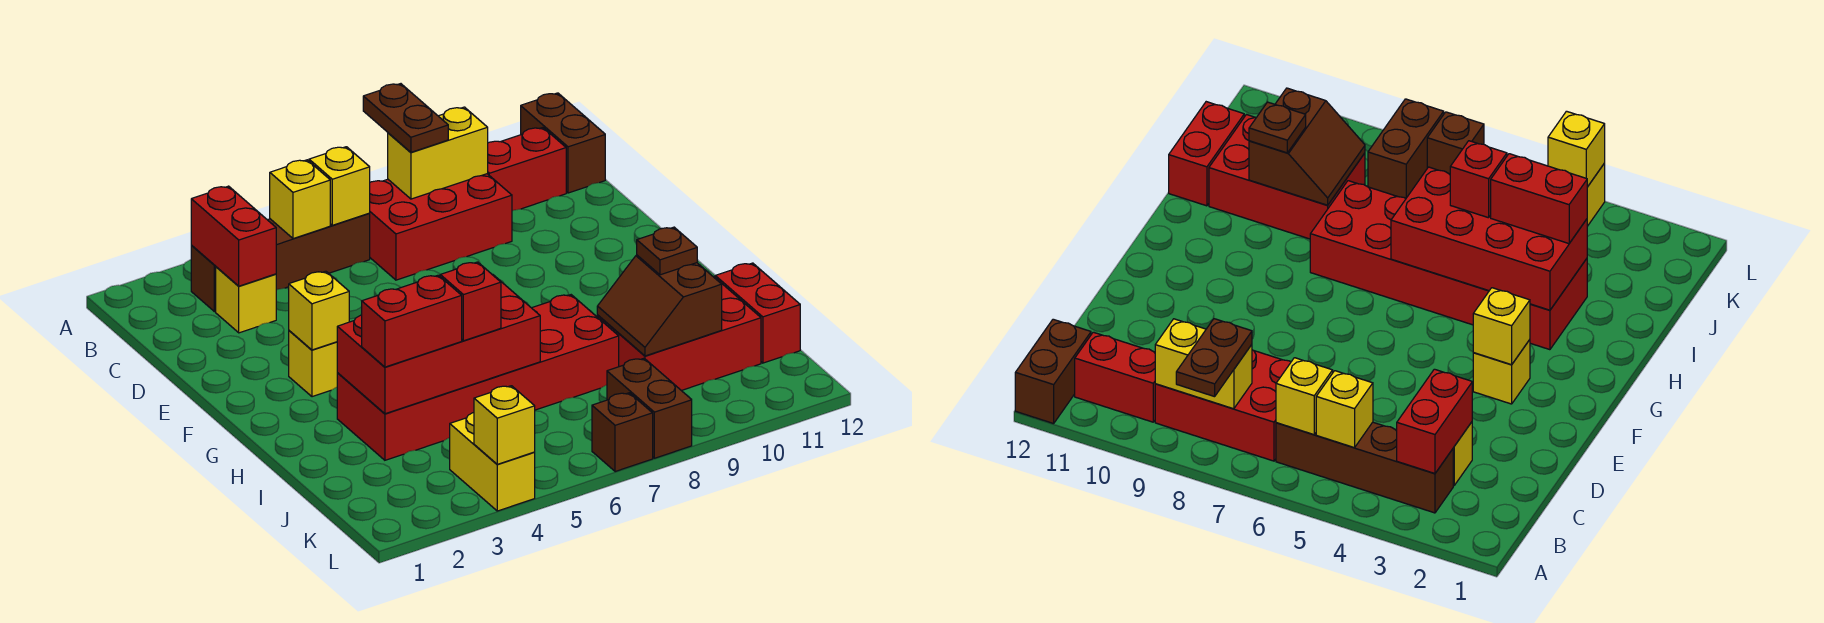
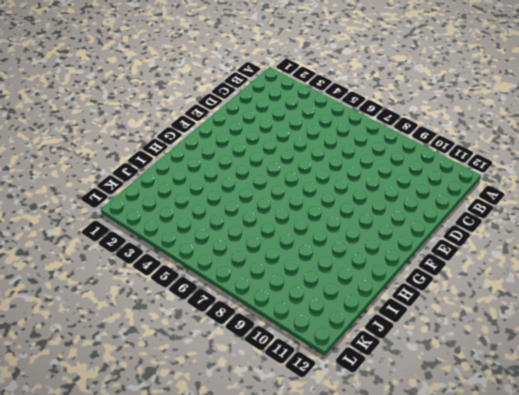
none -> brown brick A12:B12 level 1
none -> brown brick B3:B6 level 1
none -> red brick B7:C9 level 1

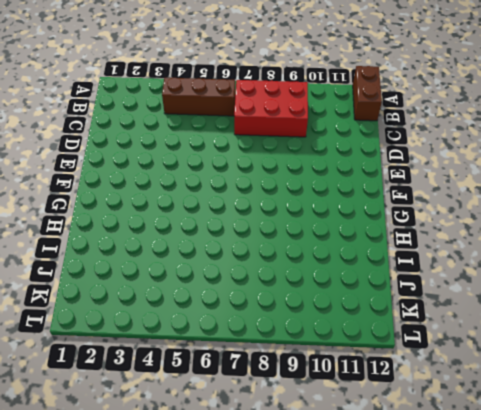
brown brick B4:B6 level 1 -> brown brick B3:B6 level 1
none -> red brick B10:B11 level 1
none -> yellow brick C3 level 1
none -> yellow brick F3 level 1

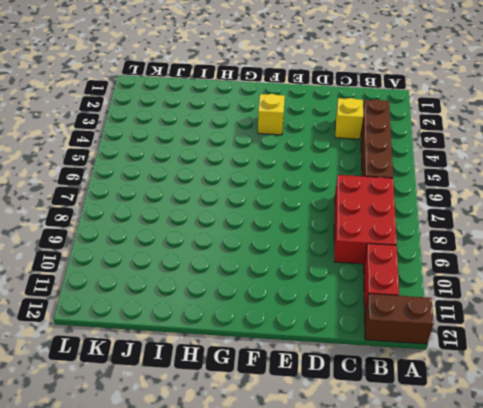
none -> red brick H3:I8 level 1
none -> red brick I9:J11 level 1
none -> red brick I12:J12 level 1

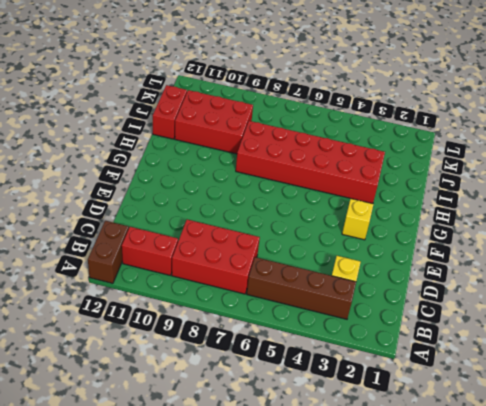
none -> yellow brick K4:L4 level 1
none -> brown brick K8:L8 level 1
none -> brown brick L7 level 1

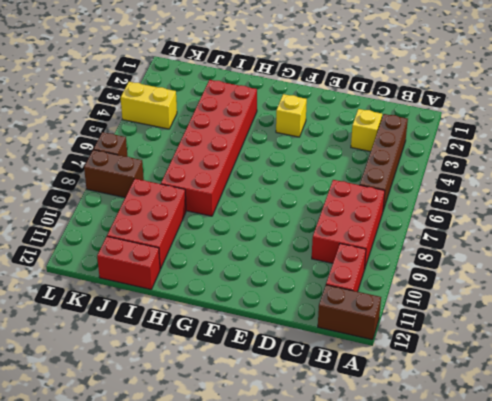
none -> red brick B3:C3 level 2
none -> yellow brick B5 level 2
none -> yellow brick B6 level 2

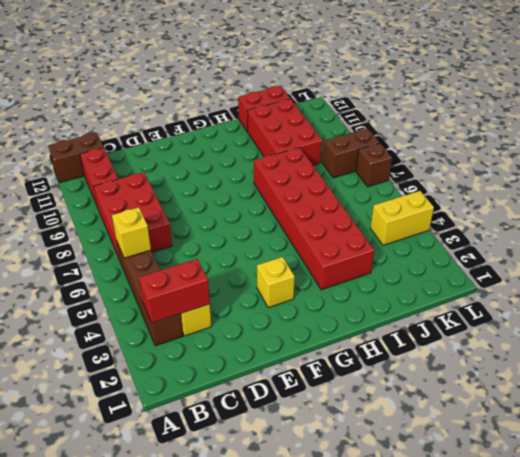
none -> yellow brick B5 level 2
none -> yellow brick B8:B9 level 2
none -> yellow brick F3 level 2

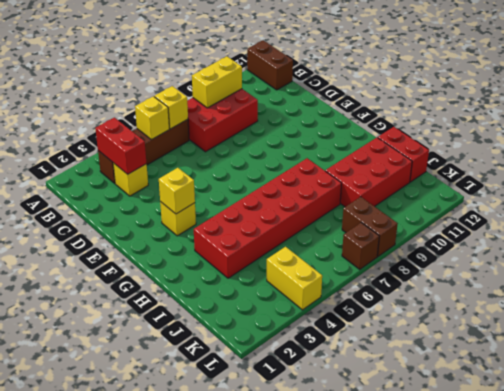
none -> red brick B10:B11 level 1
none -> red brick H3:I6 level 2
none -> brown slope I9:J10 level 2 top 10

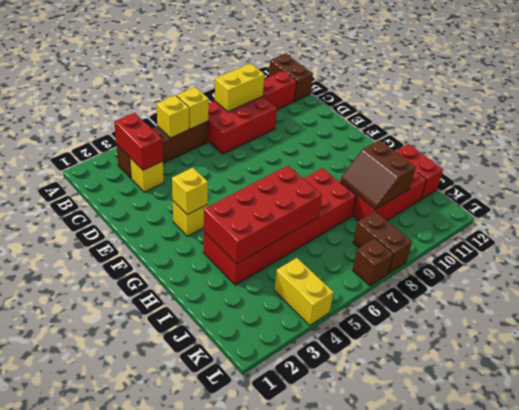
none -> yellow brick L4 level 2
none -> brown plate A8:B8 level 3
none -> red brick I3:I4 level 3

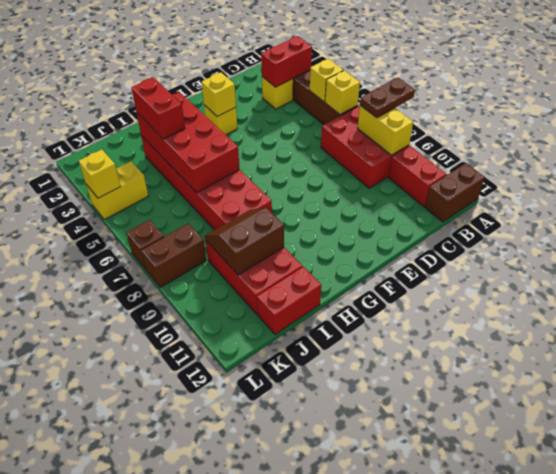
none -> red brick I5 level 3
none -> brown plate I10 level 3

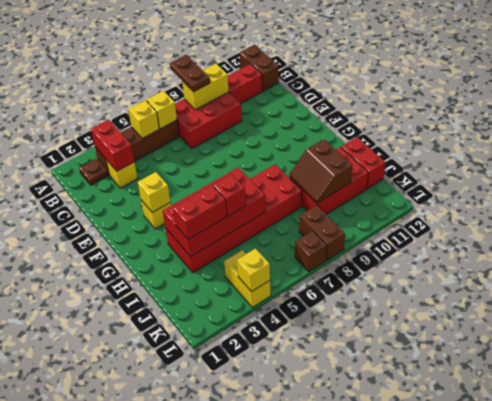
brown plate B2 level 1 -> brown plate I10 level 3

